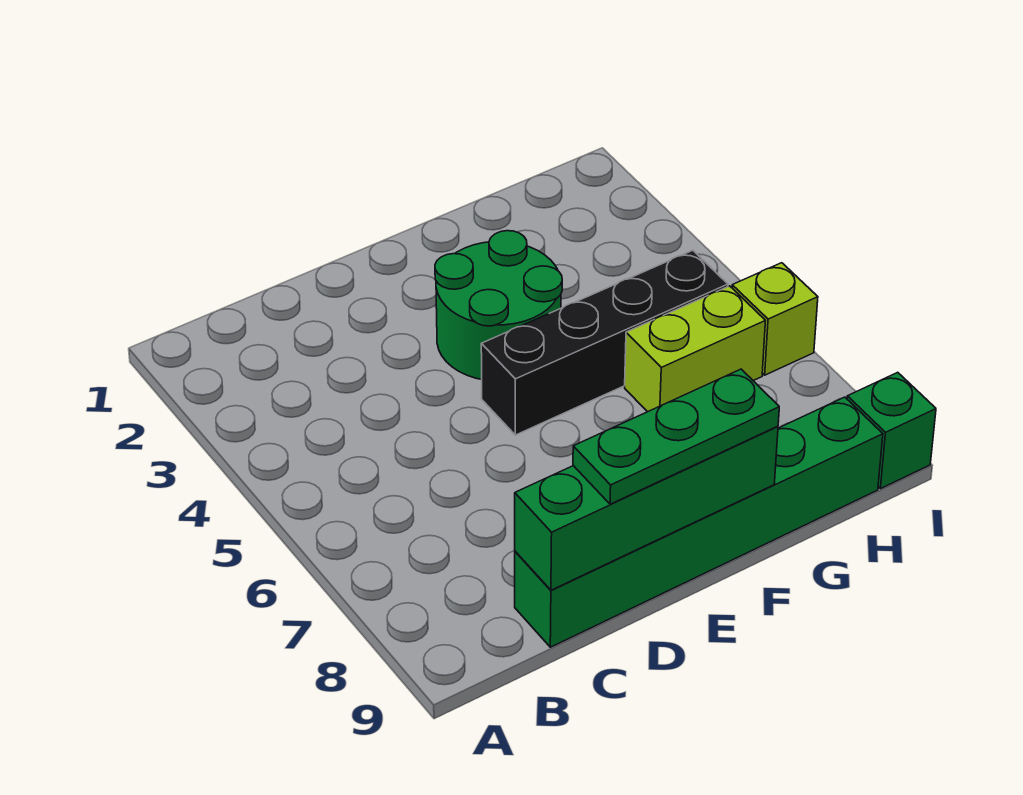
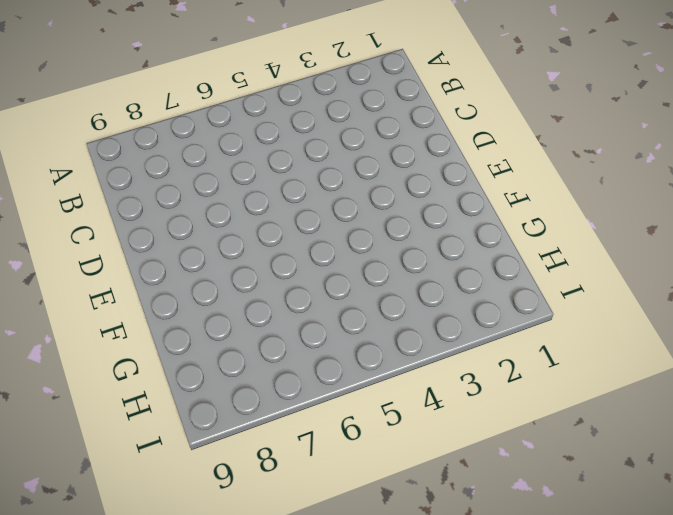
none -> green brick C9:H9 level 1
none -> green round brick E3:F4 level 1

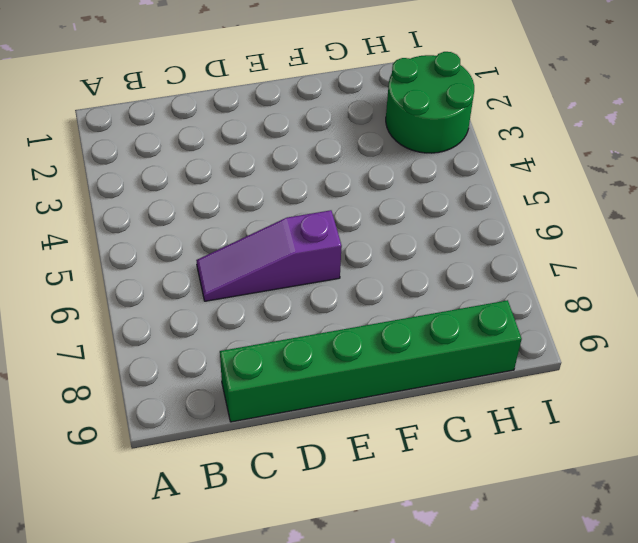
purple slope C6:E6 level 1 top E -> none
green round brick H2:I3 level 1 -> green round brick E3:F4 level 1
none -> black brick E5:H5 level 1
none -> lime brick G6:H6 level 1

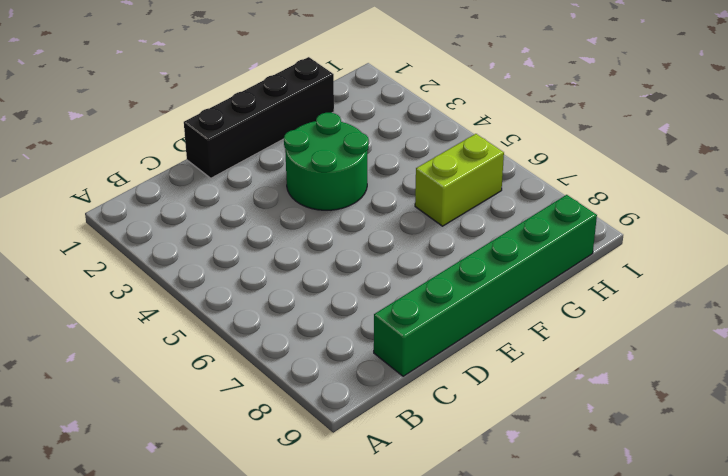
black brick D1:G1 level 1 -> black brick E5:H5 level 1
none -> lime brick I6 level 1
none -> green brick I9 level 1

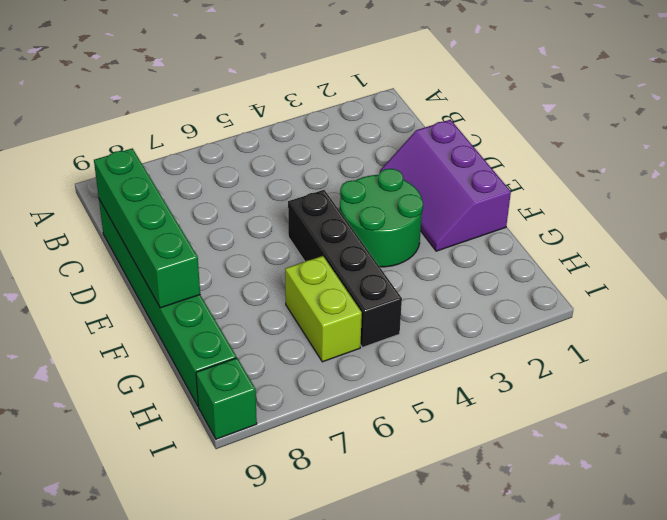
purple slope D1:F2 level 1 top 1 -> none
none -> lime brick I6 level 1
none -> green plate D9:F9 level 3

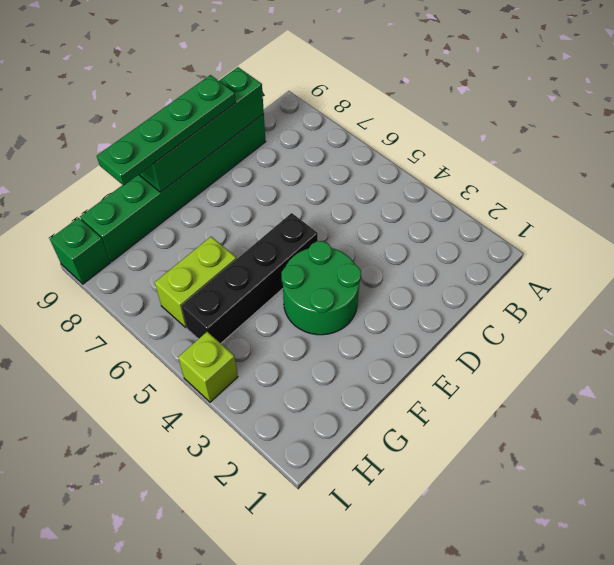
green plate D9:G9 level 3 -> green plate D9:F9 level 3
lime brick I4 level 1 -> lime brick I6 level 1

